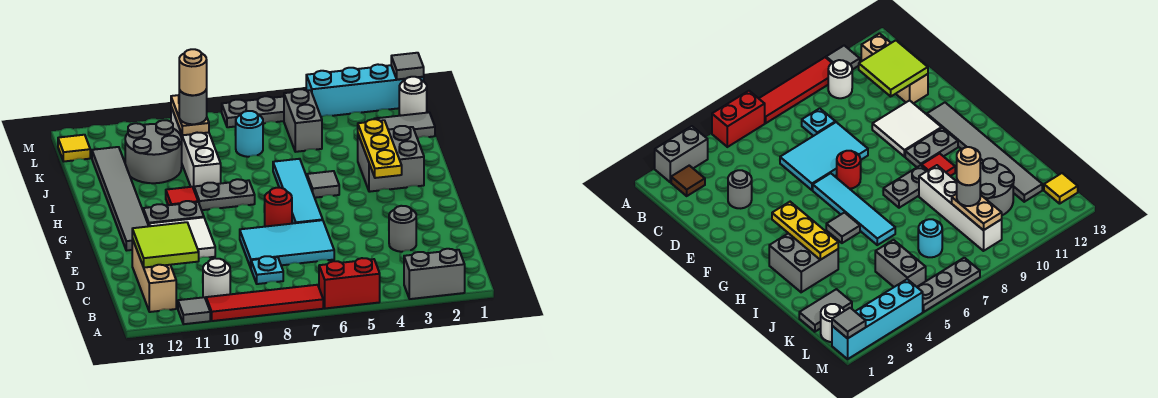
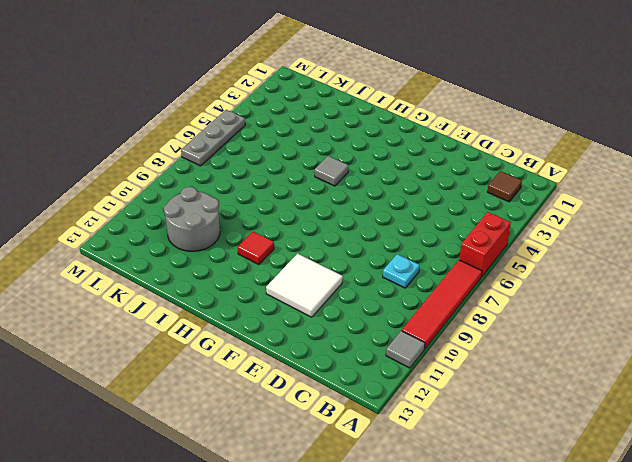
none -> grey brick A2:A3 level 1
none -> white round brick B10 level 1
none -> tan brick B12:D12 level 1
none -> grey round brick D3 level 1

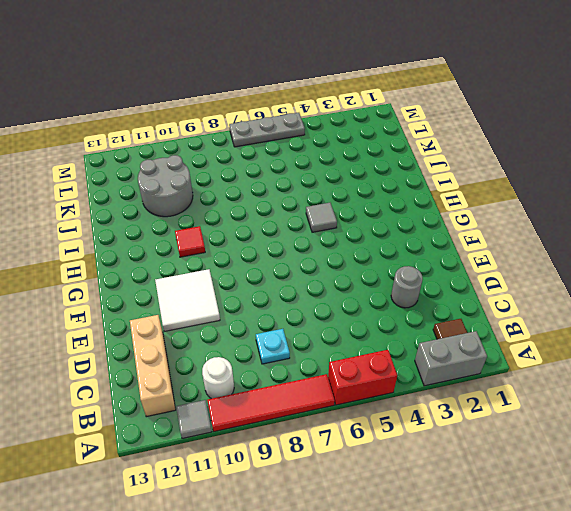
none -> cyan tile D6:E8 level 1
none -> cyan tile F6:I6 level 1
none -> red round brick F7 level 1
none -> grey tile F12:K12 level 1

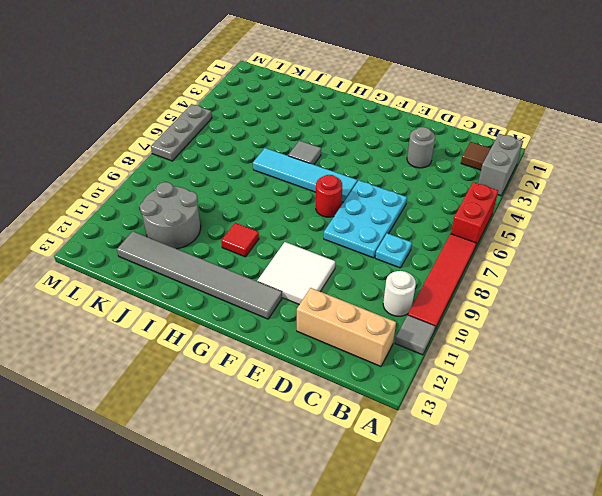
cyan plate D6:E8 level 1 -> cyan tile D6:E8 level 1
none -> grey plate G10:G11 level 1
none -> grey brick H2:I3 level 1
none -> grey plate H8:H9 level 1
none -> white brick I9:L9 level 1

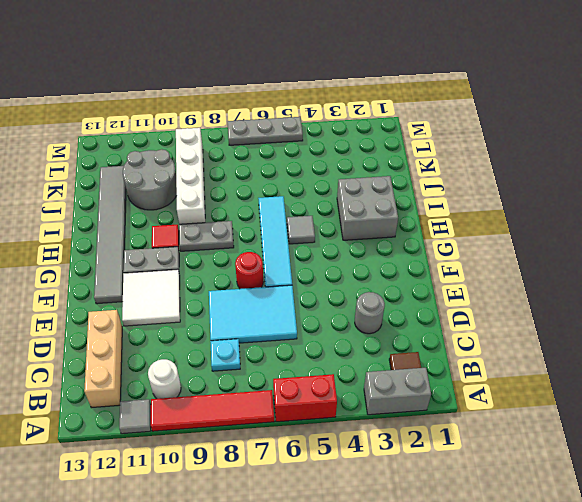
none -> grey tile K1:K2 level 1
none -> grey brick K5:L5 level 1
none -> cyan round brick K7 level 1
none -> white round brick L1 level 1

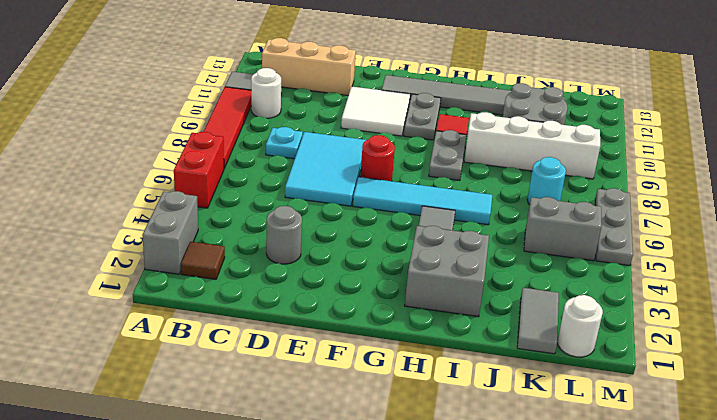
none -> yellow tile L13 level 1
none -> cyan brick M1:M4 level 1
none -> lime tile C11:D12 level 2
none -> yellow plate G3:I3 level 2

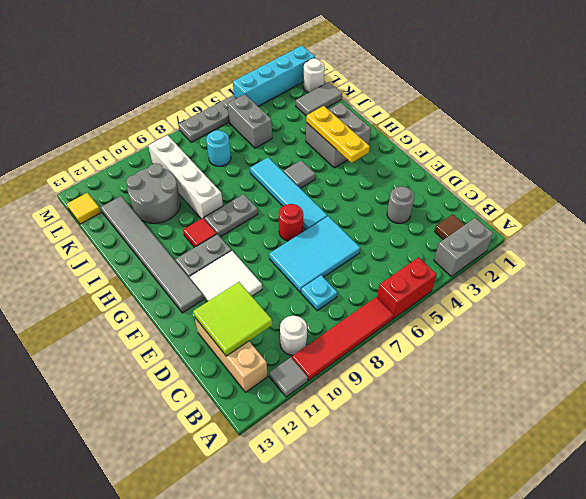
none -> tan plate K9:L9 level 2
none -> grey tile M1 level 2
none -> grey round brick K9 level 3
none -> tan round brick K9 level 4

